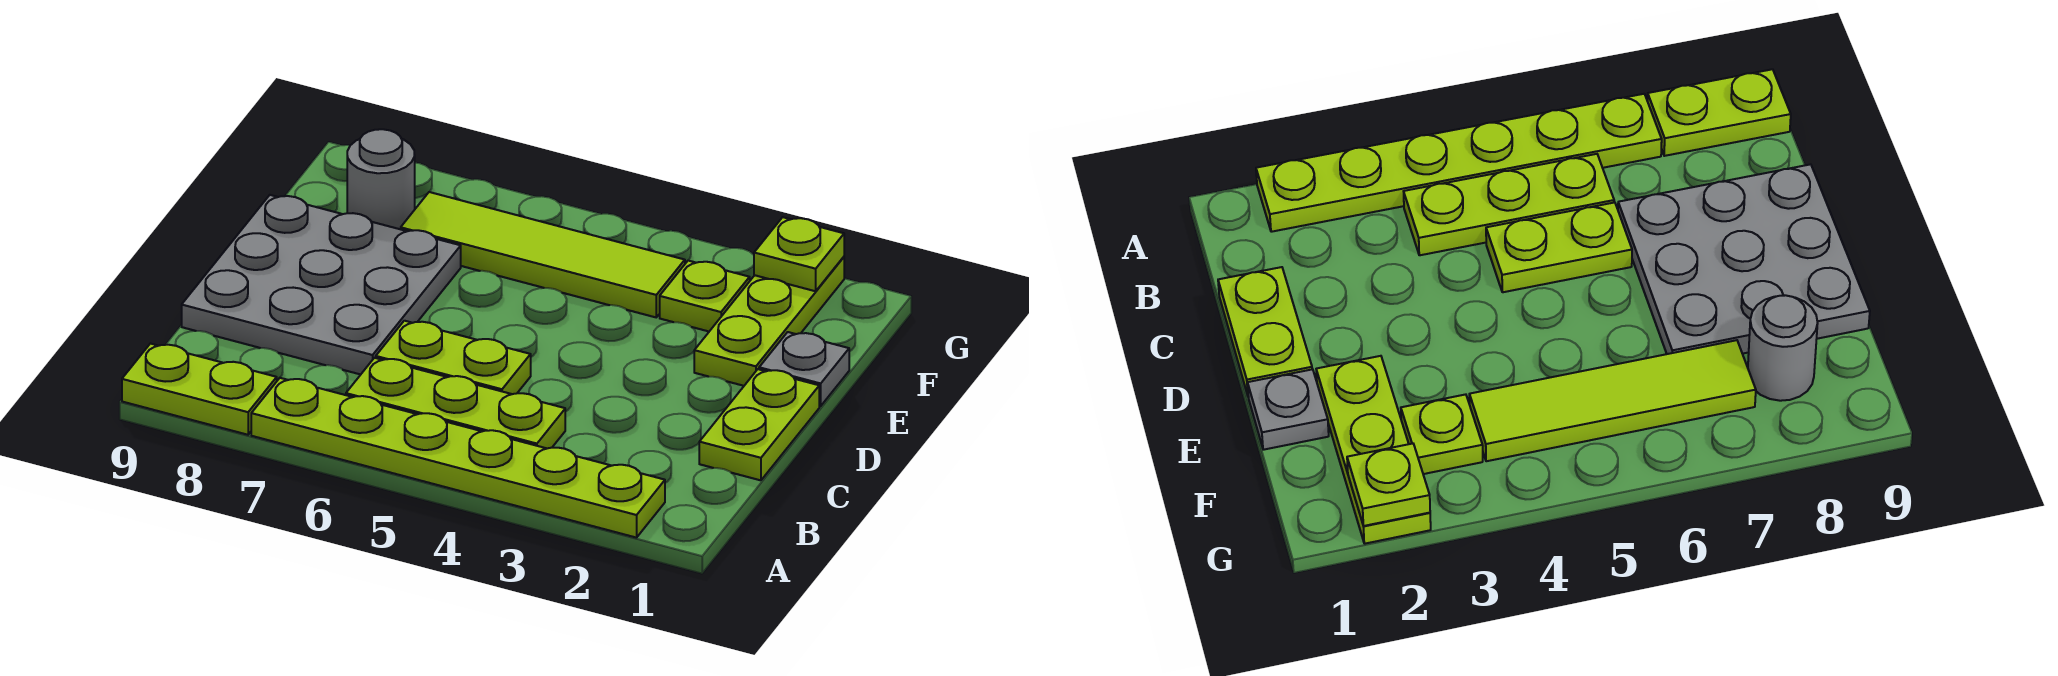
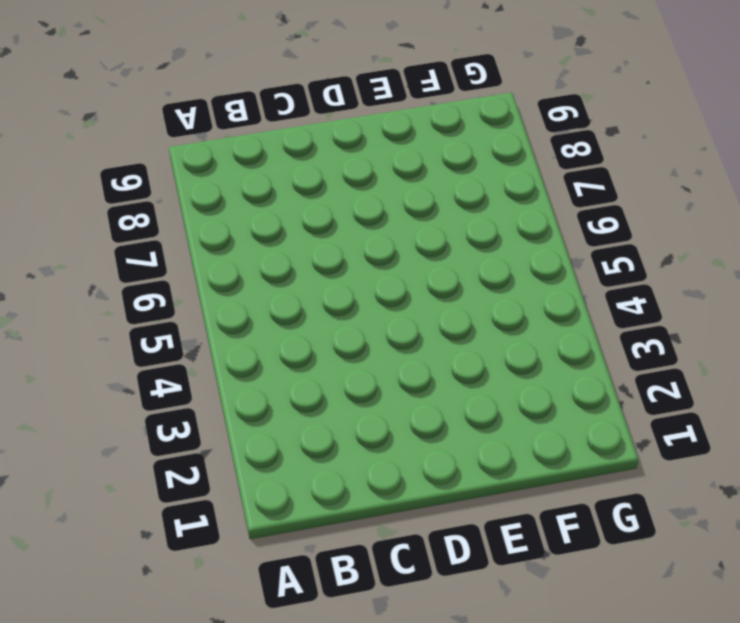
none -> lime plate A2:A7 level 1
none -> lime plate A8:A9 level 1
none -> lime plate B4:B6 level 1

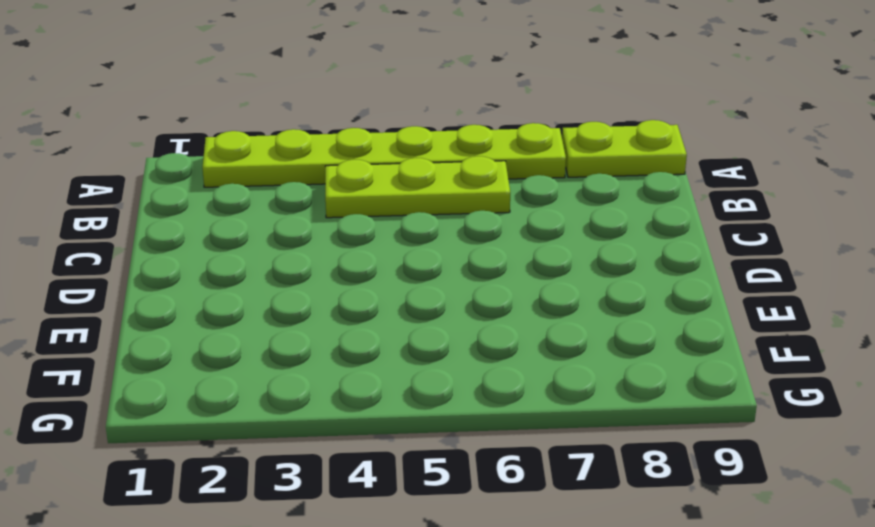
none -> lime plate C1:D1 level 1
none -> lime plate C5:C6 level 1
none -> grey plate C7:E9 level 1

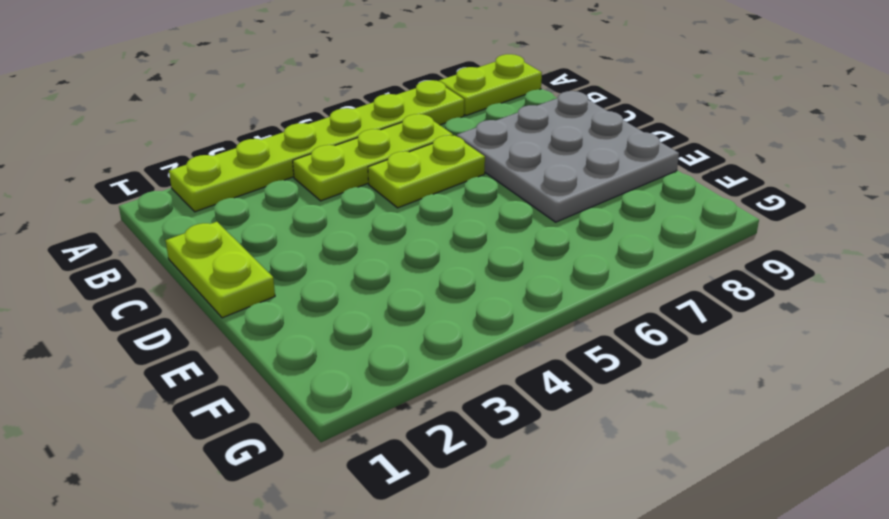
none -> grey plate E1 level 1
none -> lime plate E2:G2 level 1
none -> lime plate F3 level 1

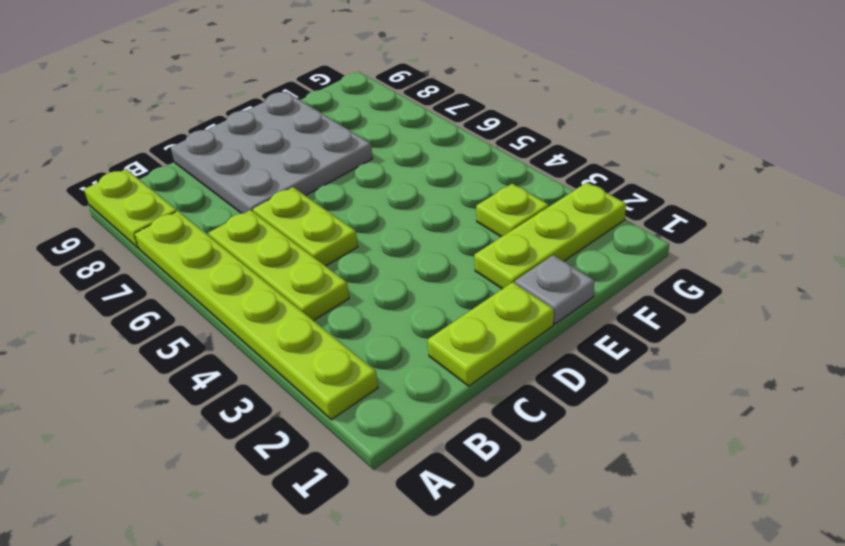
none -> lime tile F4:F7 level 1
none -> grey round brick F8 level 1
none -> lime plate G2 level 2

